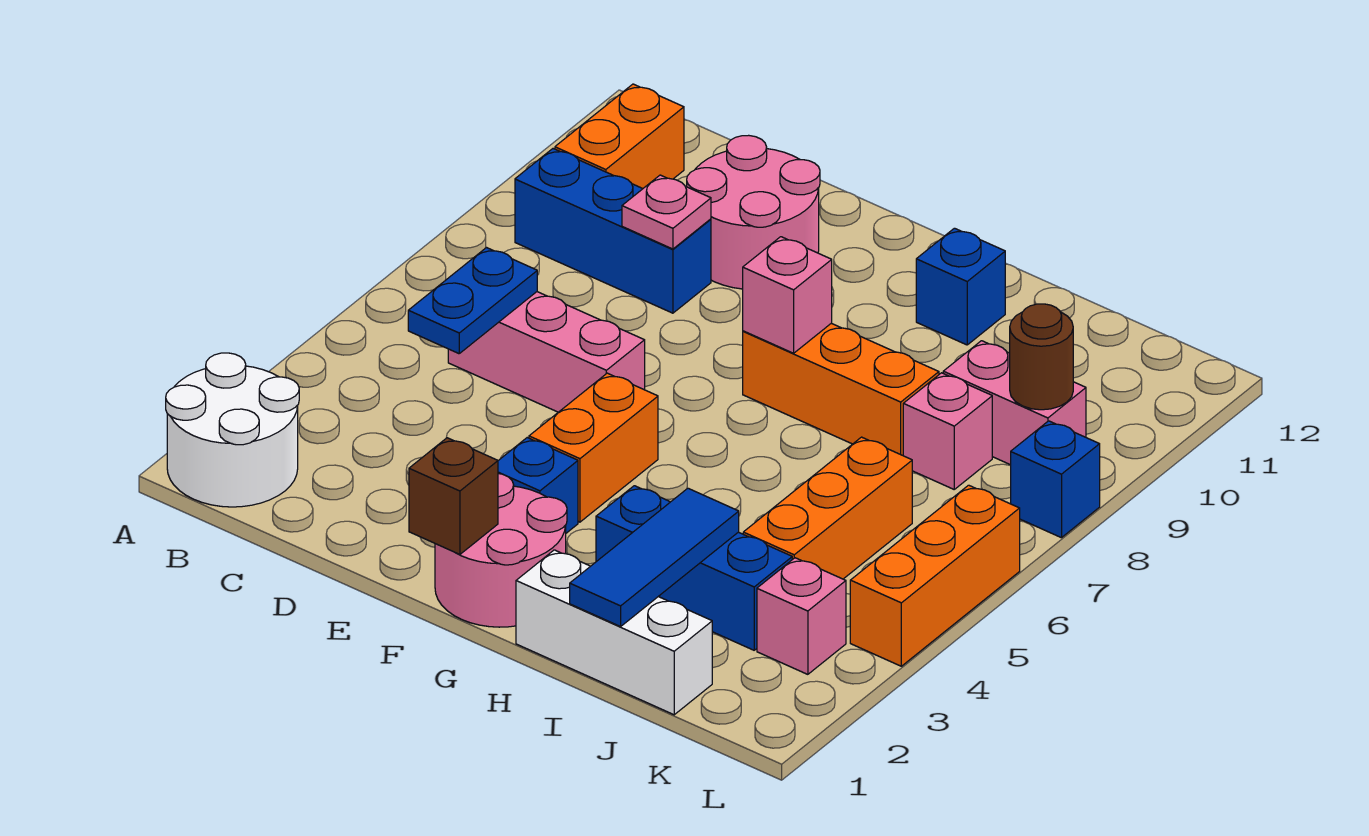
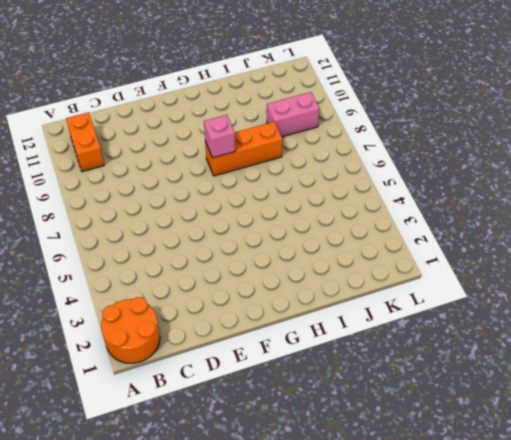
orange round brick A1:B2 level 1 -> white round brick A1:B2 level 1
none -> blue brick B9:D9 level 1
none -> pink brick C6:E6 level 1
none -> pink round brick D10:E11 level 1

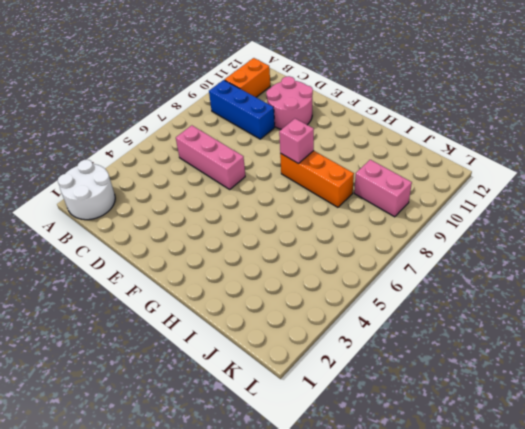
none -> pink round brick F1:G2 level 1
none -> blue brick F3 level 1
none -> orange brick F4:F5 level 1

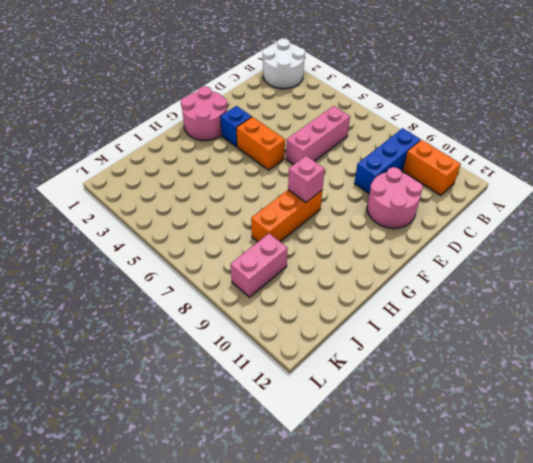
none -> white brick H1:J1 level 1
none -> blue brick H3:J3 level 1
none -> blue brick H11 level 1

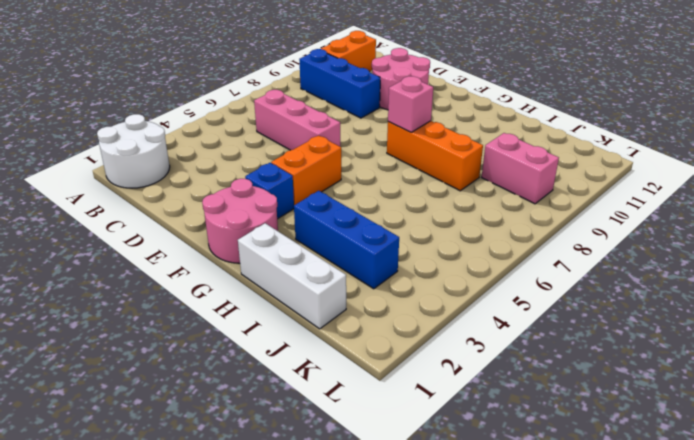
none -> blue brick H11 level 1
none -> orange brick J4:J6 level 1
none -> pink brick J8 level 1

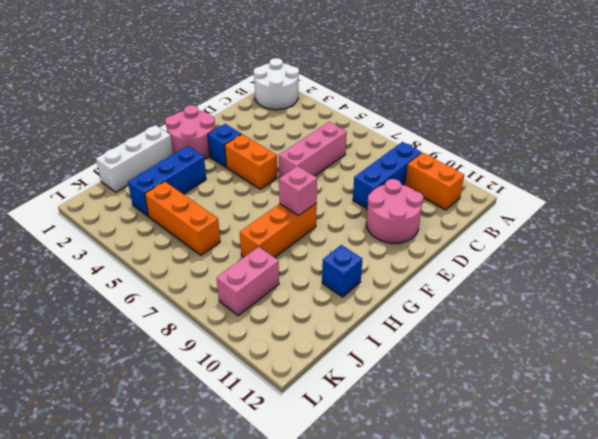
none -> pink brick J8 level 1
none -> pink brick K3 level 1
none -> orange brick L4:L6 level 1

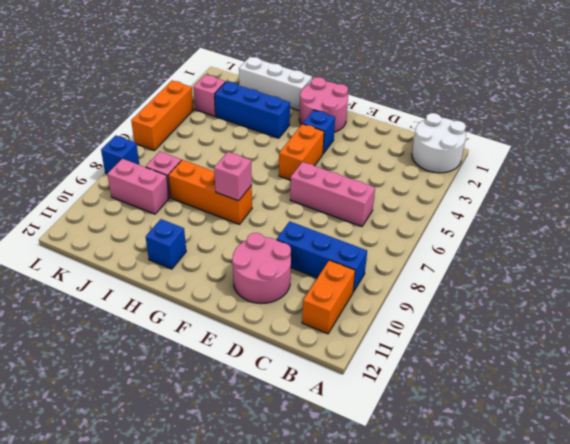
none -> orange brick J4:J6 level 1
none -> blue plate C5:C6 level 2
none -> pink plate D9 level 2

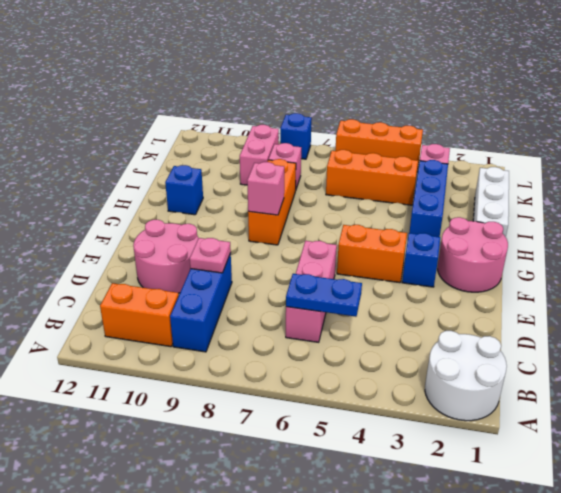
none -> brown brick F1 level 2
none -> blue tile I1:I3 level 2
none -> brown round brick K9 level 2

